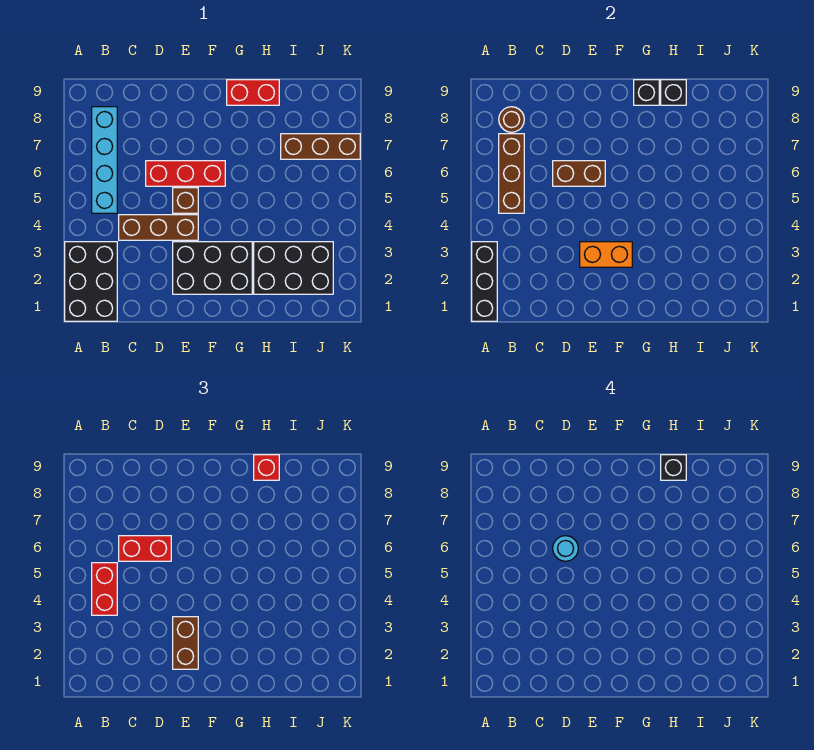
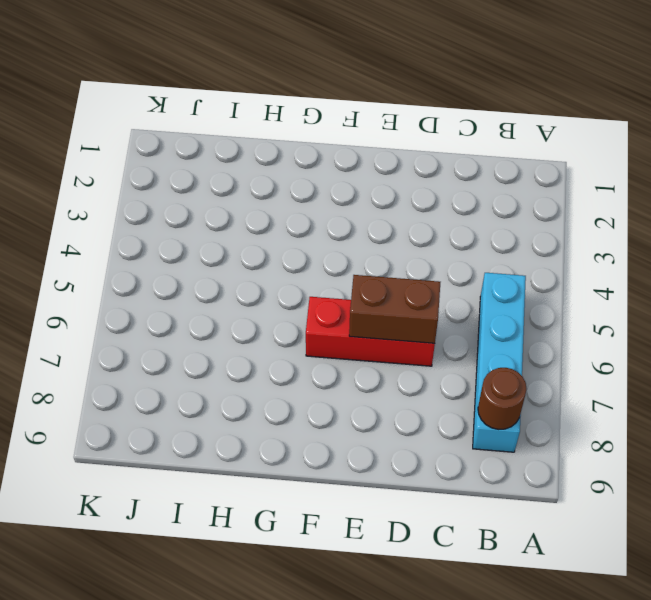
none -> black brick A1:B3 level 1
none -> brown brick C4:E4 level 1
none -> black brick E2:G3 level 1

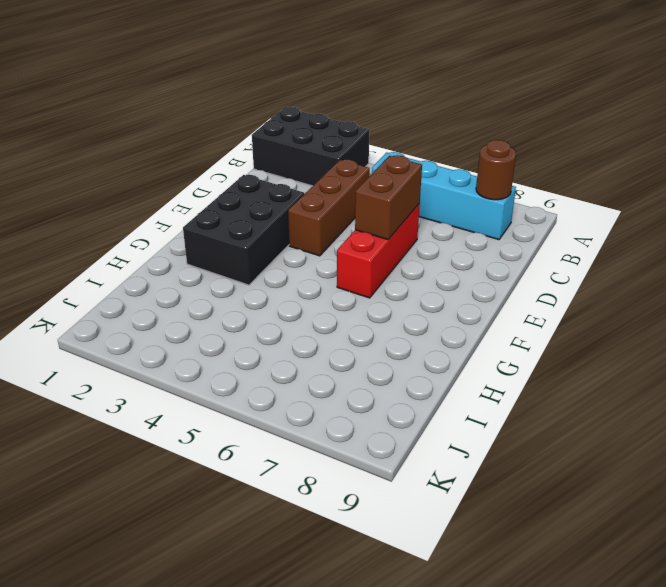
none -> brown brick E5 level 1
none -> red brick G9:H9 level 1
none -> black brick H2:J3 level 1

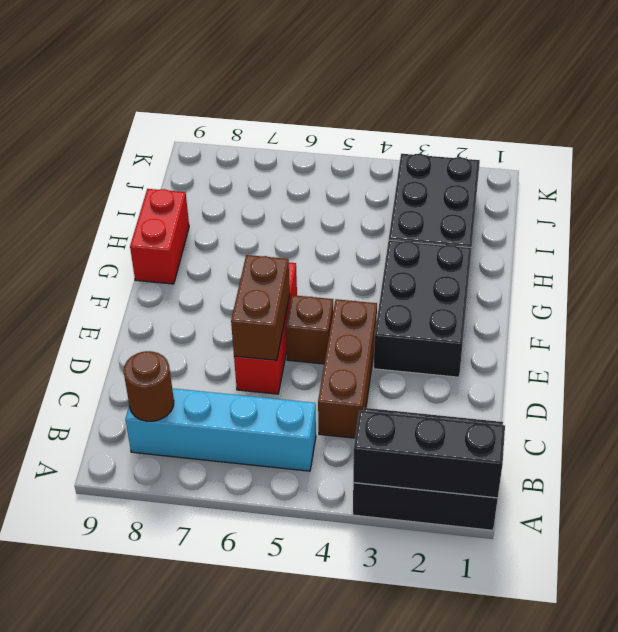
none -> brown brick I7:K7 level 1
none -> brown brick B5:B7 level 2
none -> orange brick E3:F3 level 2

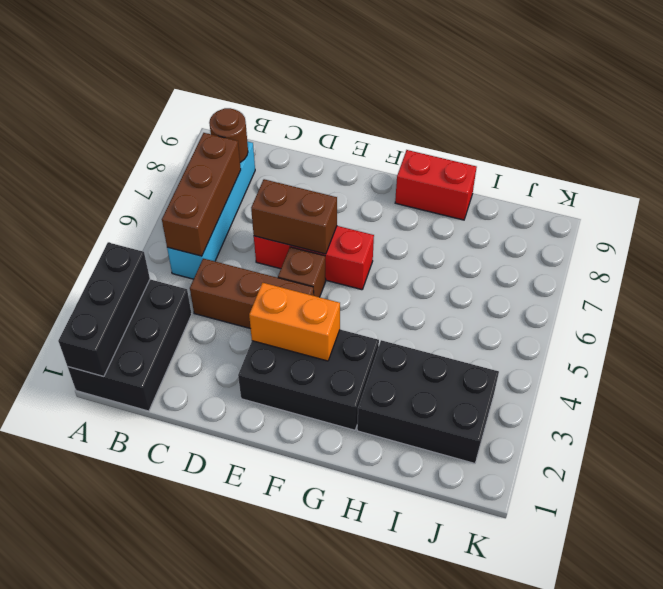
none -> brown brick I7:K7 level 1
none -> black brick G9 level 2
none -> black brick H9 level 2

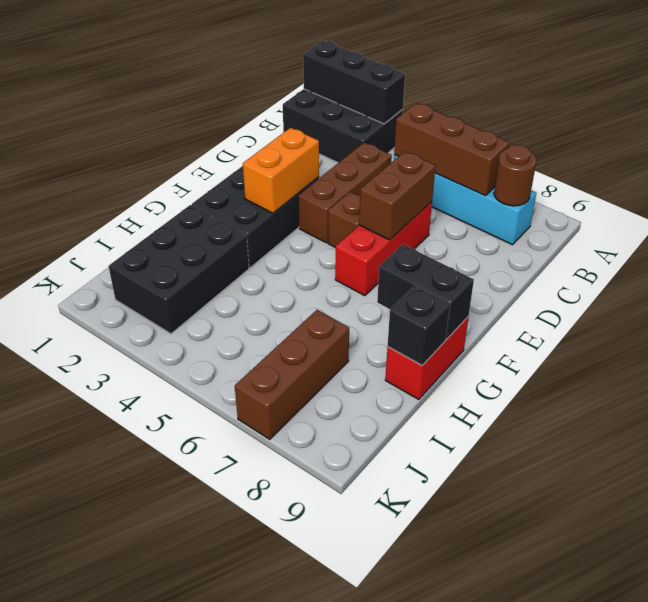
black brick G8:G9 level 2 -> black brick G9 level 2
none -> red brick B4:B5 level 3
none -> red brick C6:D6 level 3
none -> brown brick E2:E3 level 3

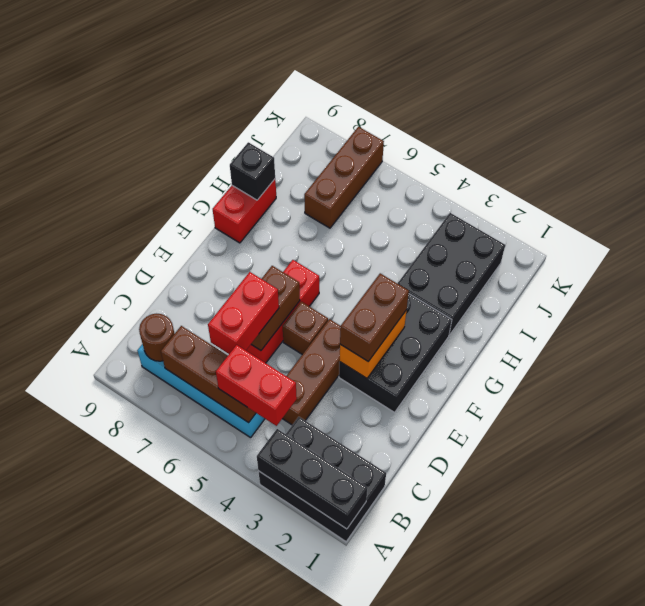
brown brick E3:F3 level 3 -> brown brick E2:E3 level 3
none -> black brick G9 level 2
none -> red brick H9 level 3
none -> cyan round brick D6 level 4

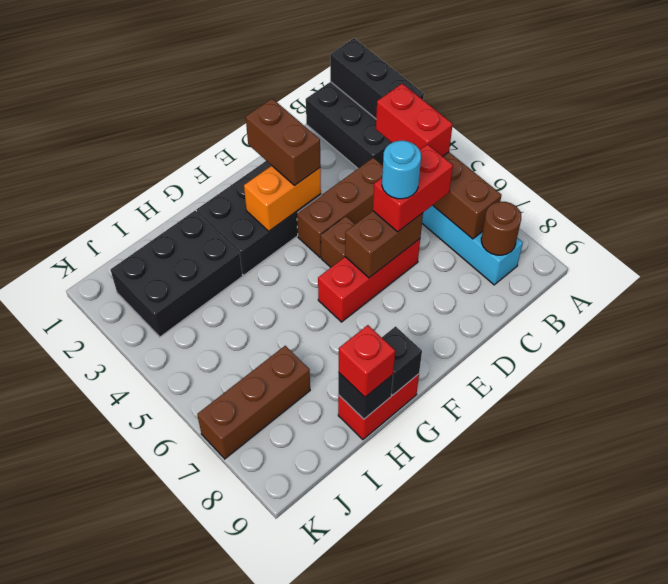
none -> black brick H9 level 4

